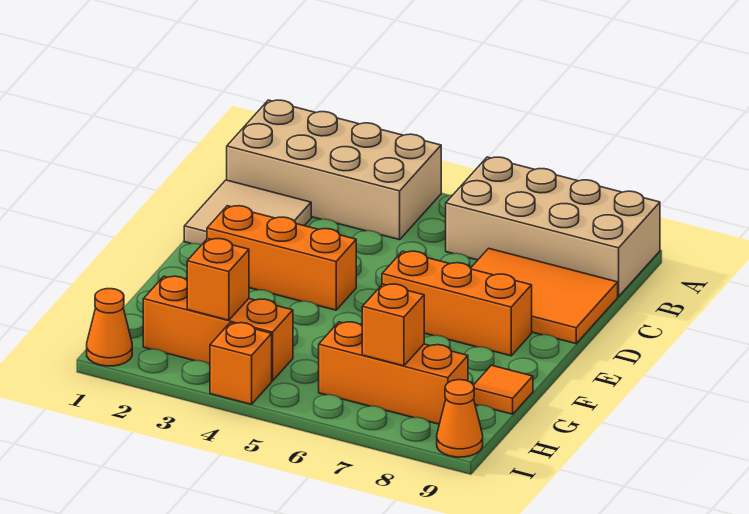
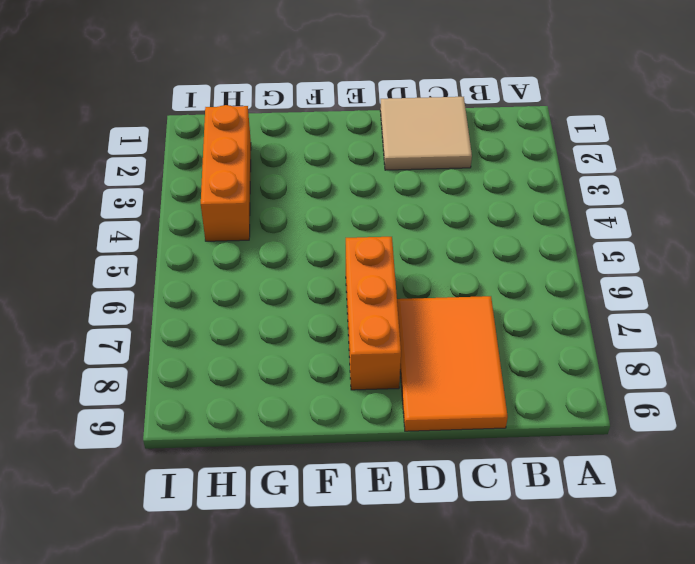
none -> tan brick A1:B4 level 1
none -> tan brick A6:B9 level 1
none -> orange brick E2:E4 level 1

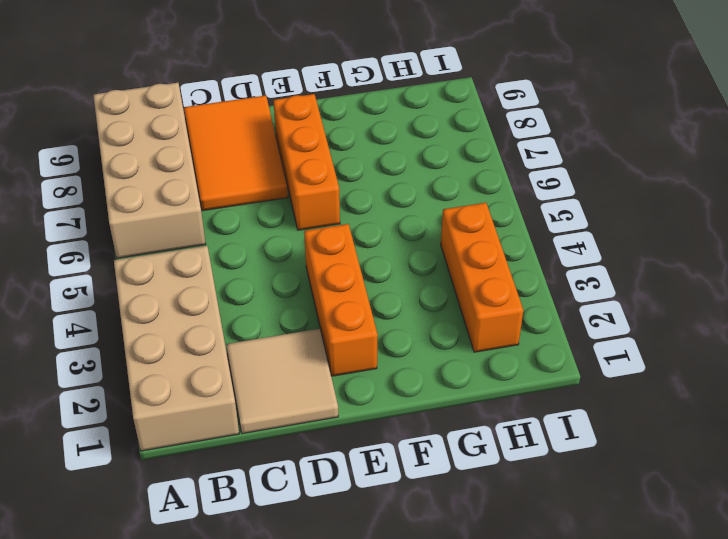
none -> orange tile G9 level 1
none -> orange brick H6:H8 level 1
none -> orange cone I1 level 1

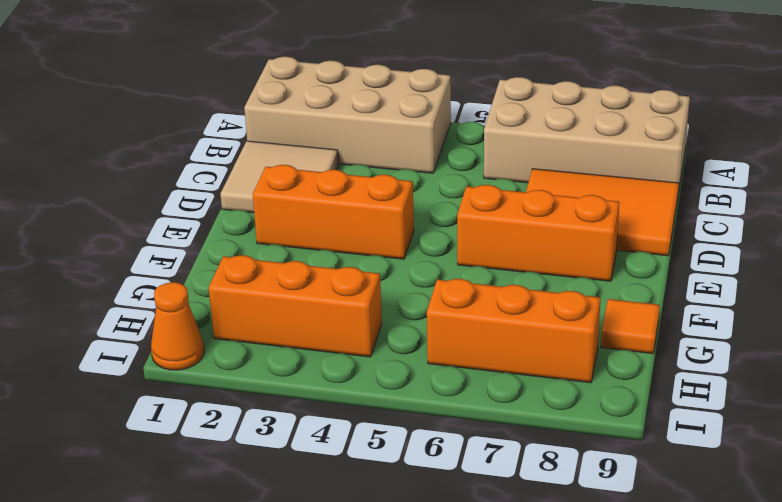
none -> orange brick I4 level 1
none -> orange cone I9 level 1
none -> orange brick H3 level 2

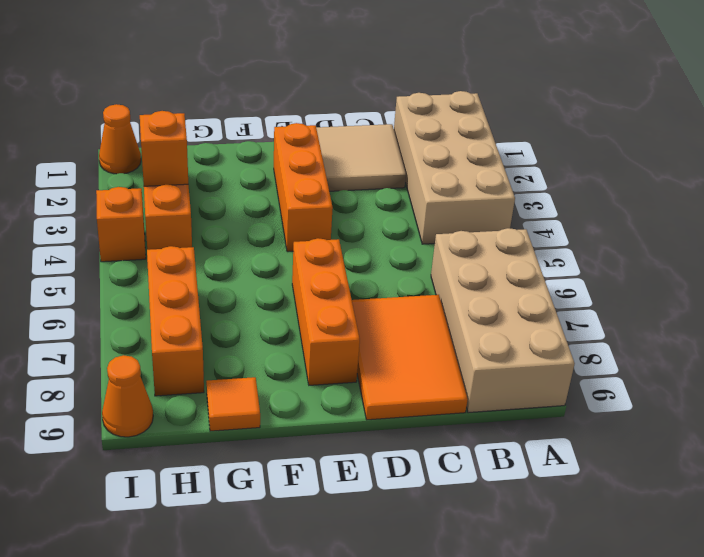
none -> orange brick H7 level 2

